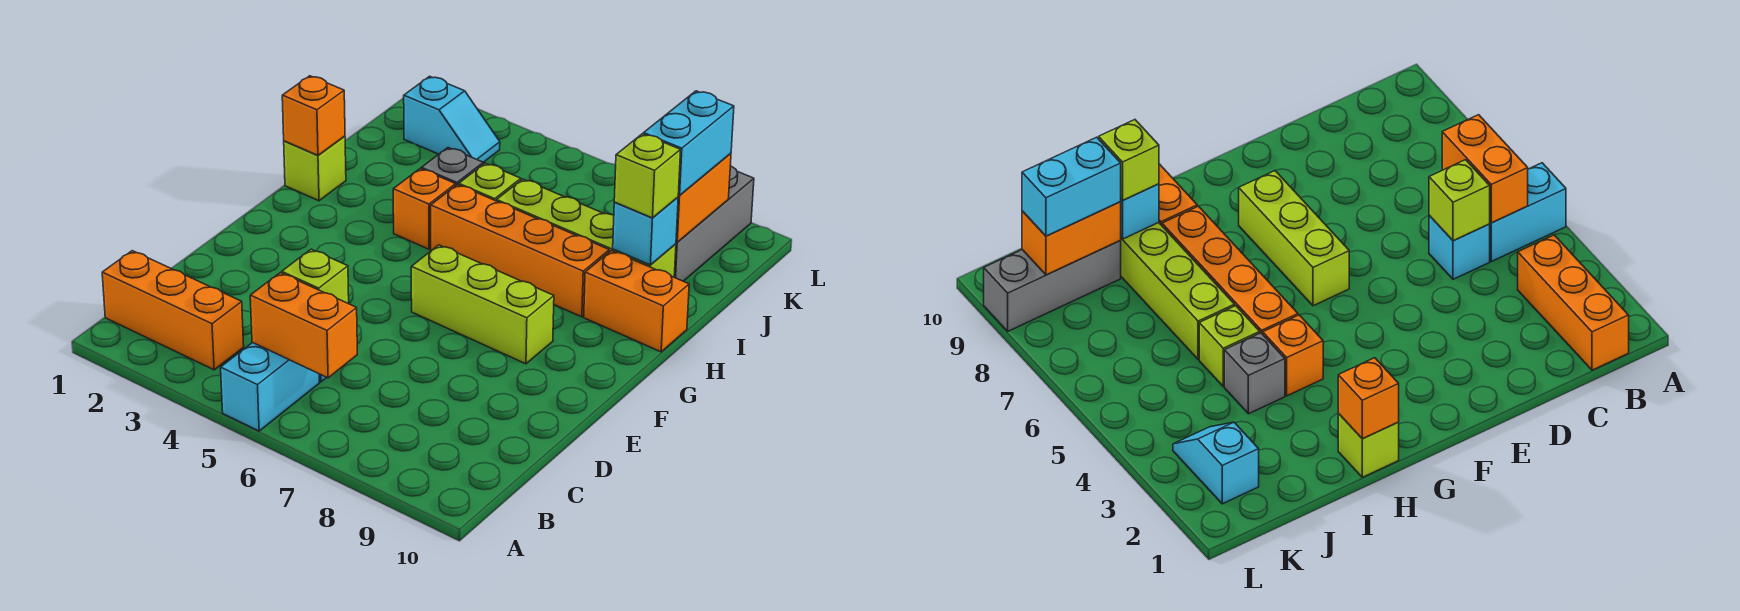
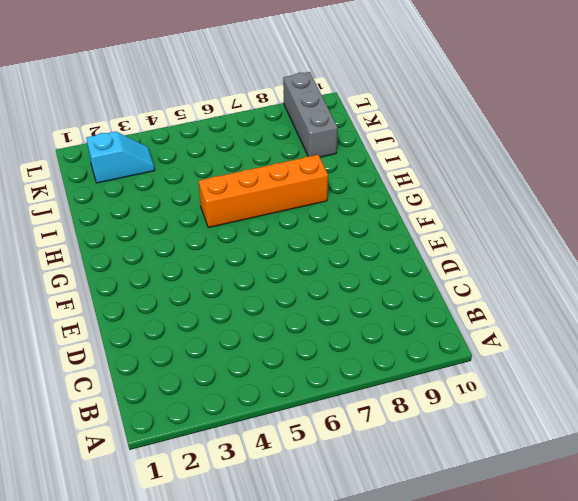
none -> cyan brick A5:B5 level 1
none -> orange brick B1:B3 level 1
none -> cyan brick C5 level 1

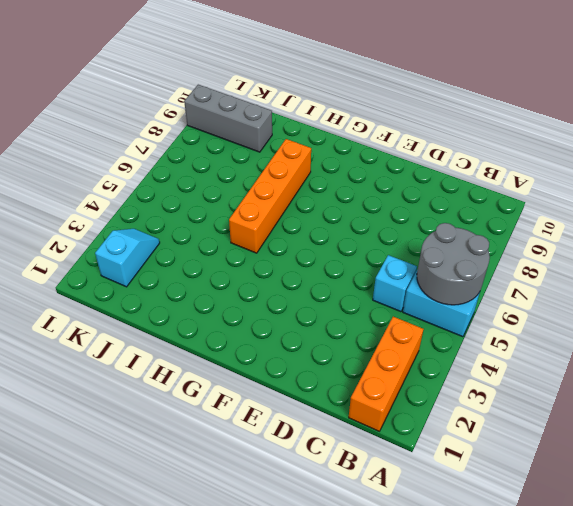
grey round brick A5:B6 level 2 -> orange brick B5:B6 level 2
none -> lime brick F6:F8 level 1
none -> lime brick H1 level 1
none -> orange brick H4 level 1

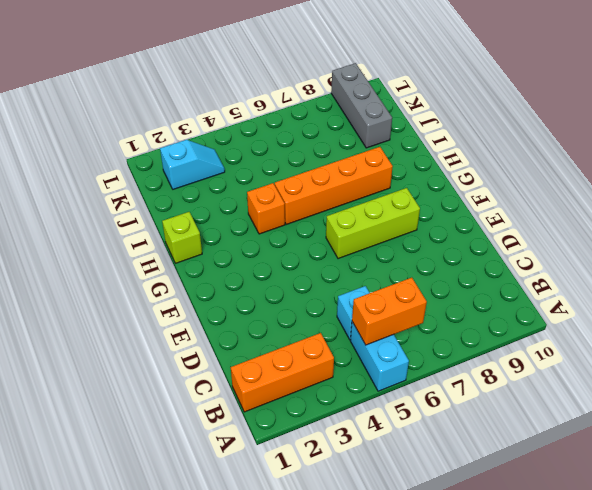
none -> orange brick H9:H10 level 1
none -> grey brick I4 level 1
none -> lime brick I5 level 1

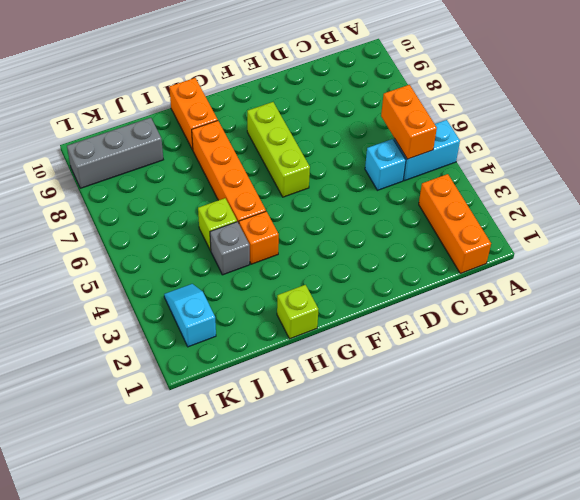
none -> lime brick I6:I9 level 1
none -> lime brick C5 level 2
none -> orange brick H1 level 2

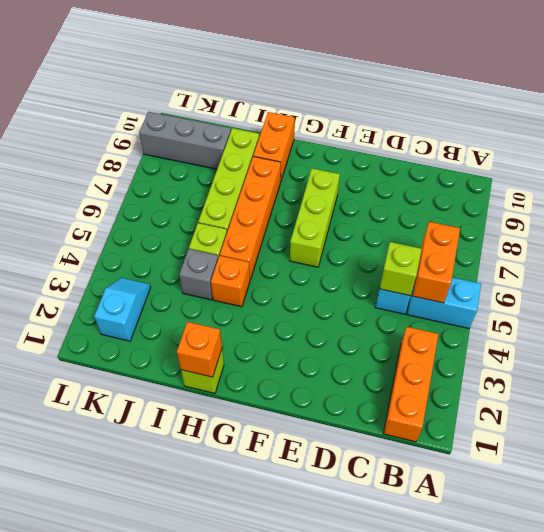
none -> cyan brick I9 level 2
none -> orange brick J9:K9 level 2
none -> lime brick I9 level 3

